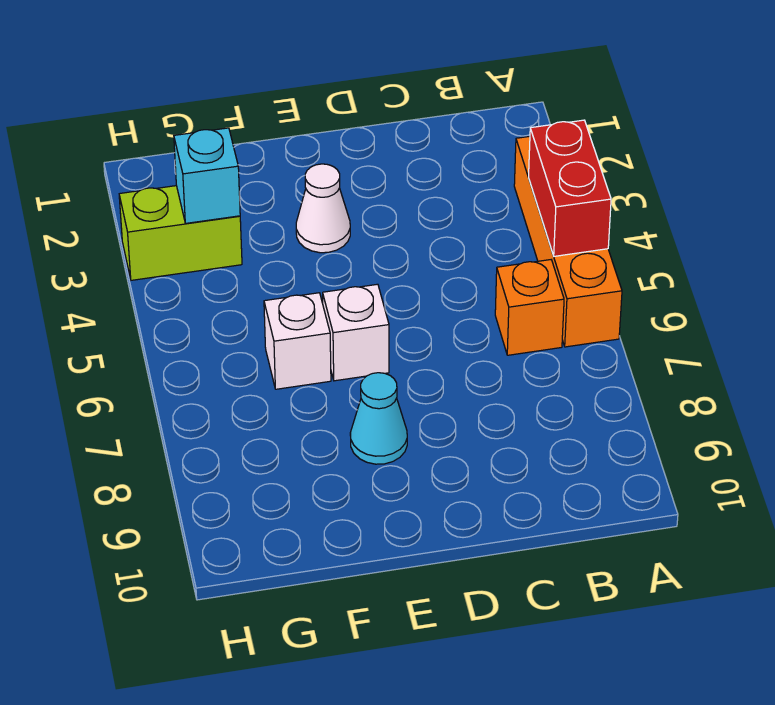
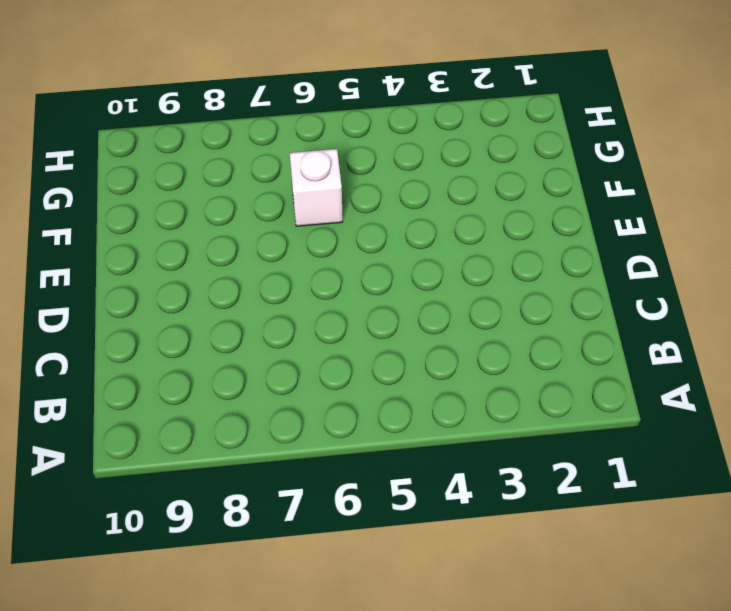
none -> orange brick A3:A6 level 1
none -> orange brick B6 level 1

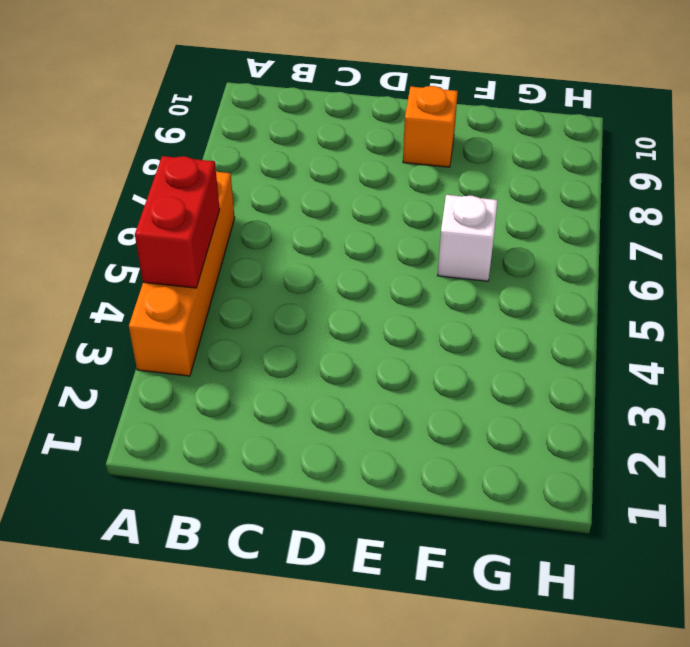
orange brick E9 level 1 -> orange brick B6 level 1
none -> white cone E3 level 1
none -> white brick E6 level 1

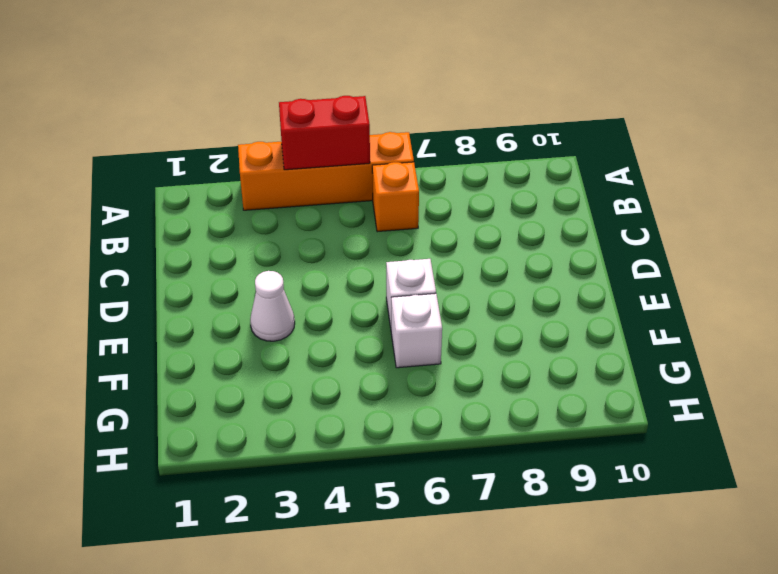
none -> cyan cone E8 level 1
none -> lime brick G3:H3 level 1

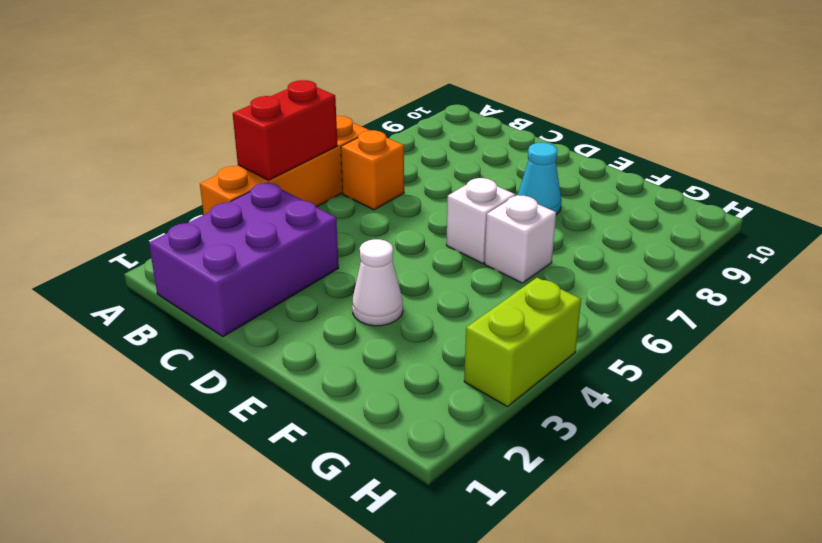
purple brick B1:C3 level 1 -> none
lime brick H3:H4 level 1 -> lime brick G3:H3 level 1
none -> cyan brick G3 level 2

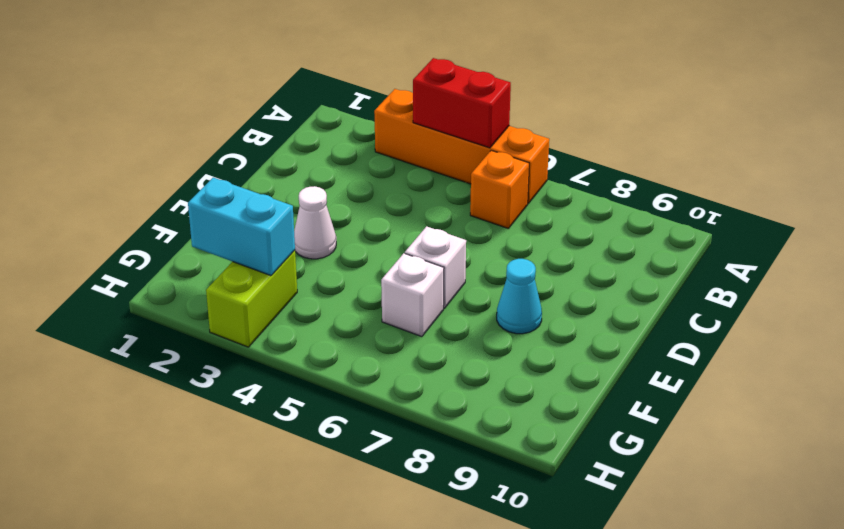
cyan brick G2:G3 level 2 -> cyan brick G3 level 2

